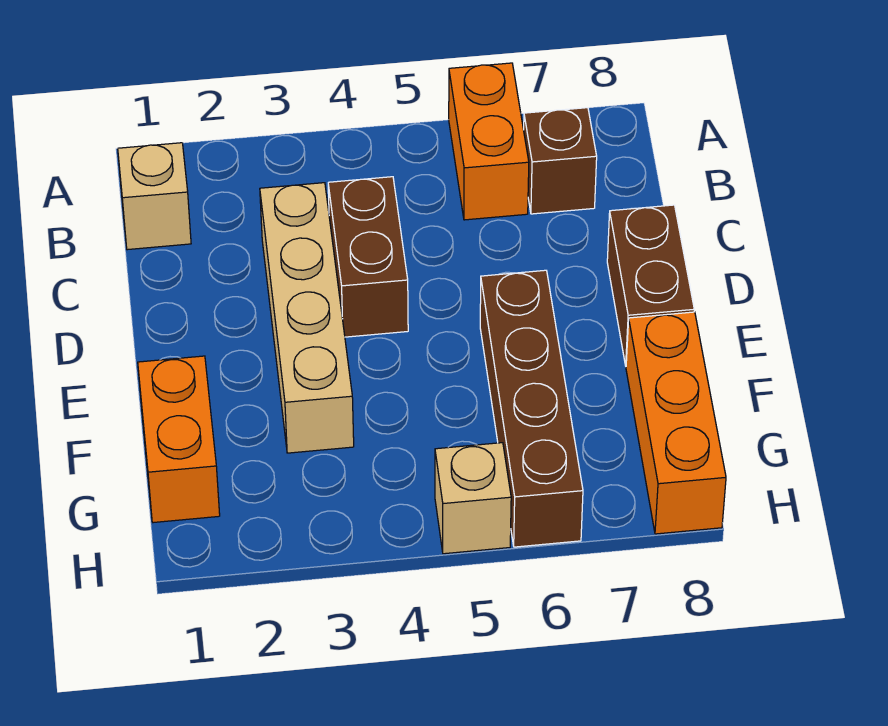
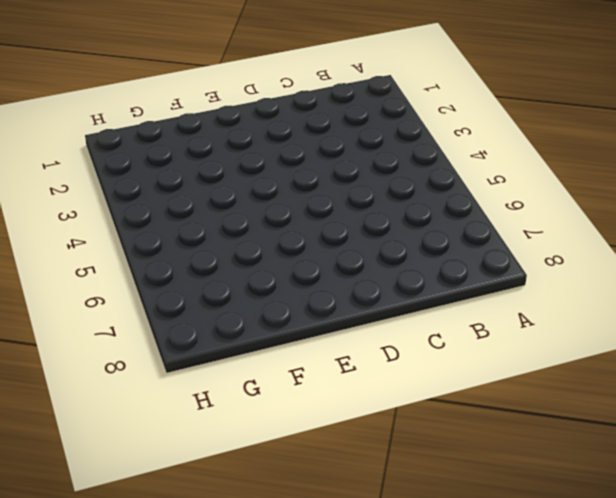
none -> orange brick A6:B6 level 1
none -> tan brick B1 level 1

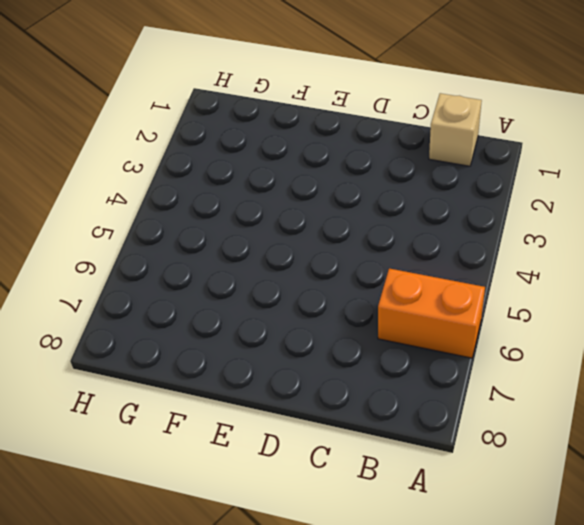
none -> brown brick B7 level 1
none -> tan brick C3:F3 level 1

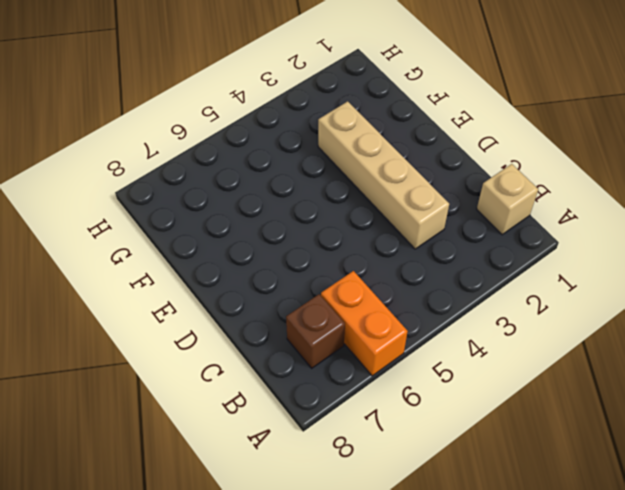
none -> brown brick C4:D4 level 1
none -> brown brick D8:E8 level 1

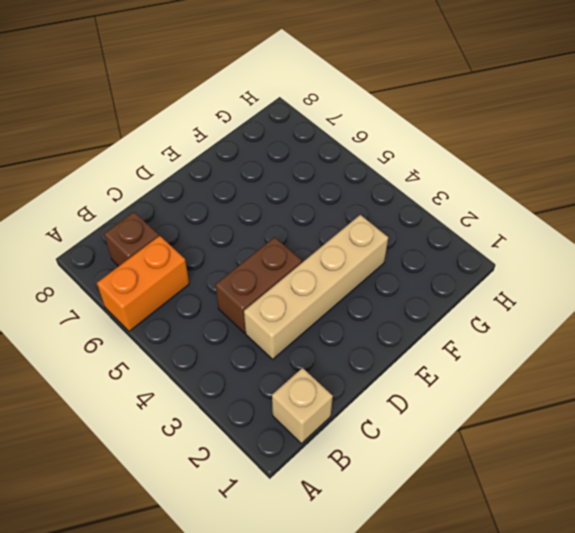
none -> brown brick D8:E8 level 1
none -> brown brick E6:H6 level 1

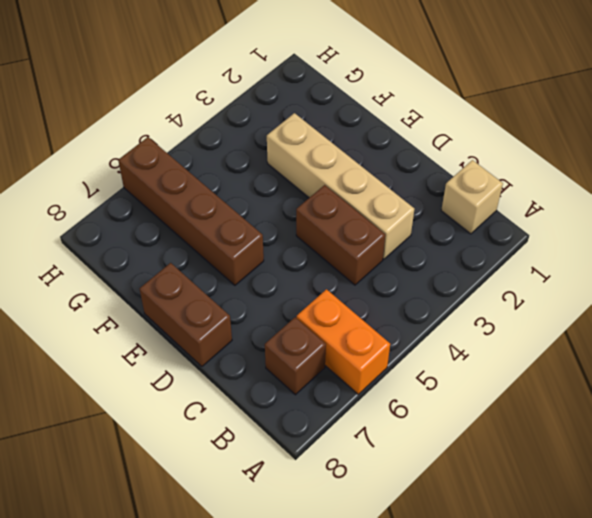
none -> orange brick F1:G1 level 1
none -> orange brick F8:H8 level 1

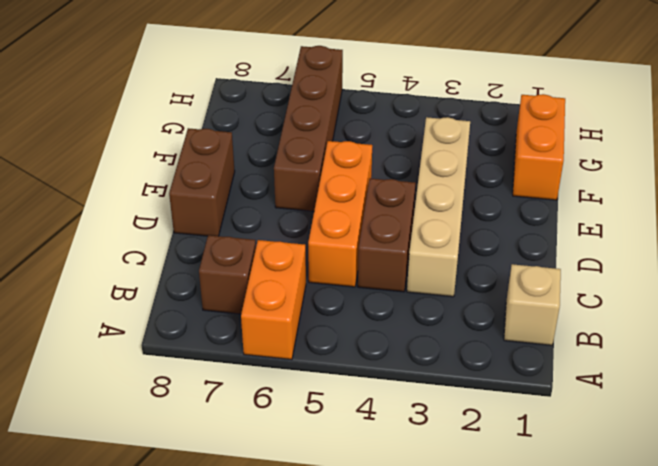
orange brick C5:E5 level 1 -> orange brick F8:H8 level 1
none -> tan brick H5 level 1

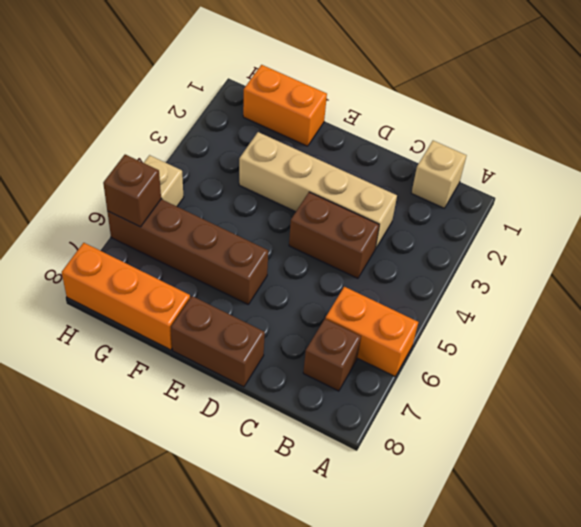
brown brick H6 level 2 -> none

